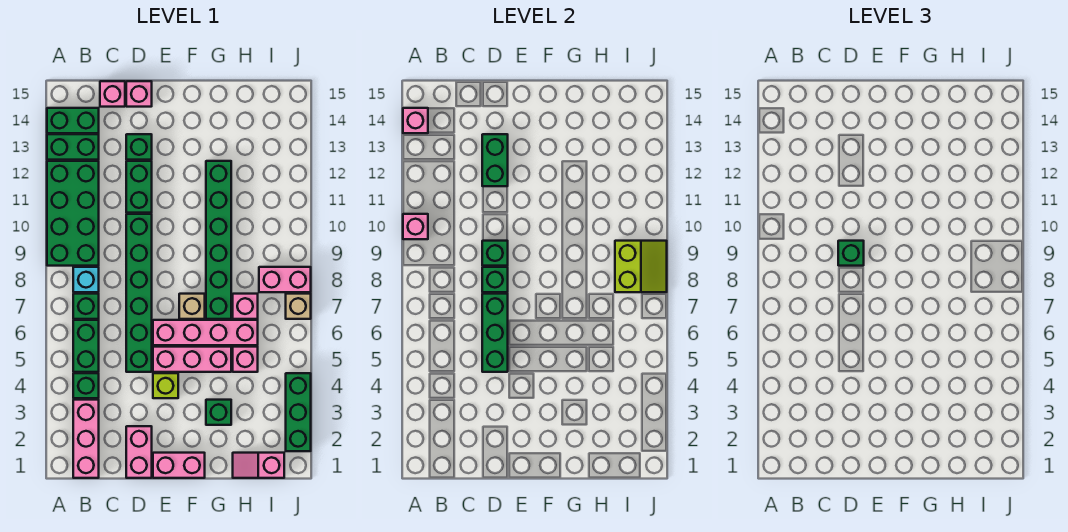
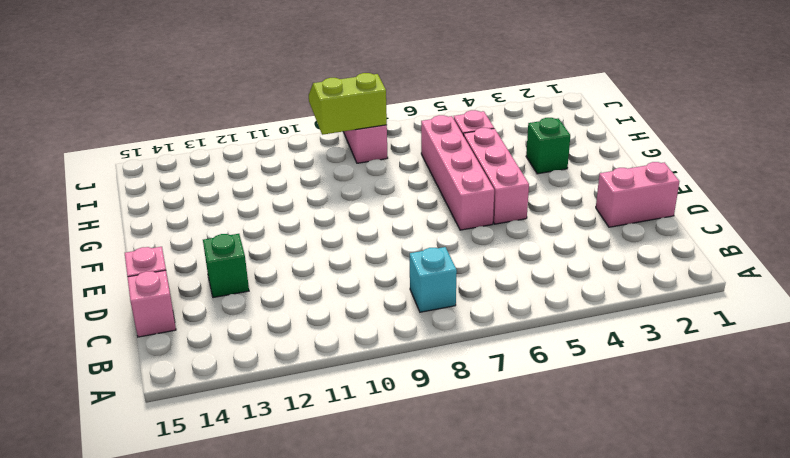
none -> green brick A9:B12 level 1
none -> green brick A13:B13 level 1
none -> green brick A14:B14 level 1
none -> pink brick B1:B3 level 1

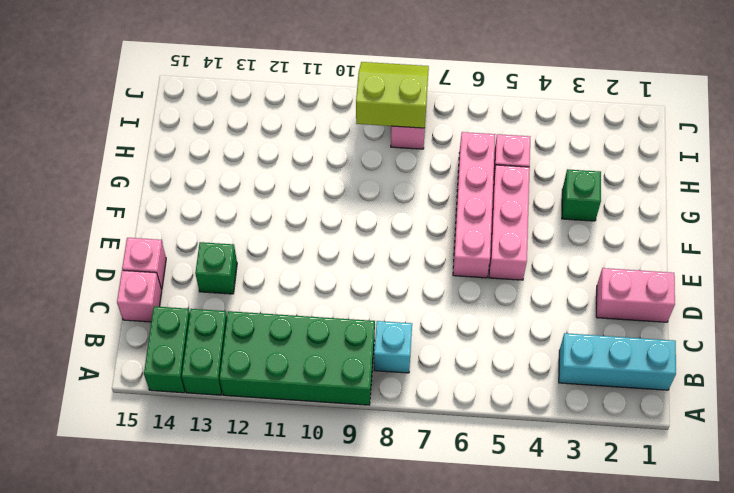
cyan brick B1:B3 level 1 -> pink brick B1:B3 level 1
none -> green brick B4 level 1
none -> green brick B5:B6 level 1
none -> green brick B7 level 1
none -> green brick D5:D10 level 1

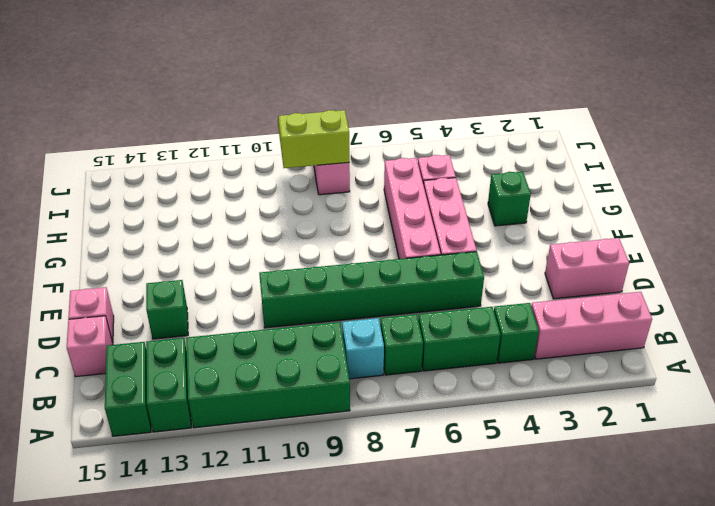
none -> green brick D11:D12 level 1
none -> pink brick E1:F1 level 1
none -> lime brick E4 level 1
none -> tan brick F7 level 1

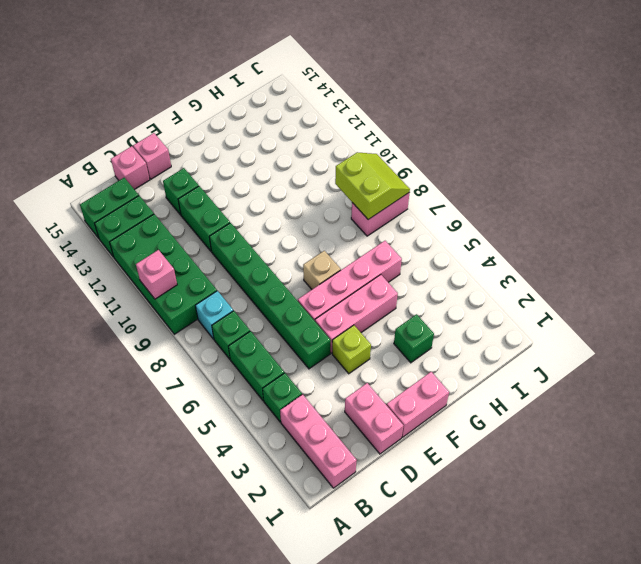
none -> green brick G7:G12 level 1
none -> pink slope H1:I1 level 1 top I
none -> pink brick H5 level 1
none -> pink brick H7 level 1

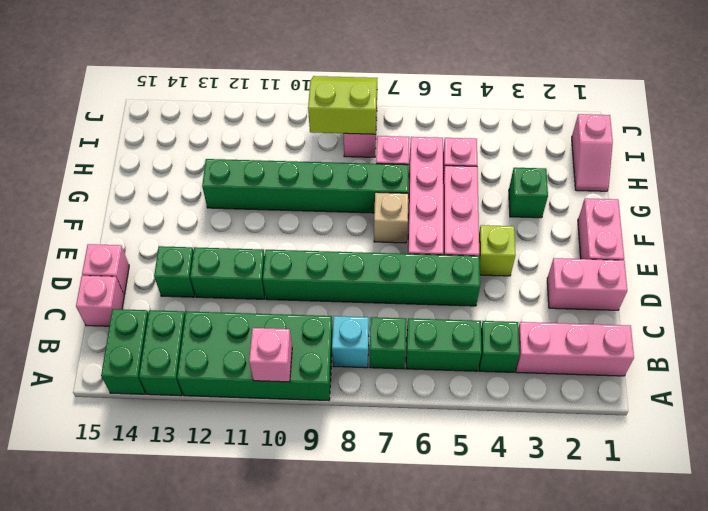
none -> green brick J2:J4 level 1
none -> tan brick J7 level 1
none -> pink brick A14 level 2
none -> green brick D5:D7 level 2

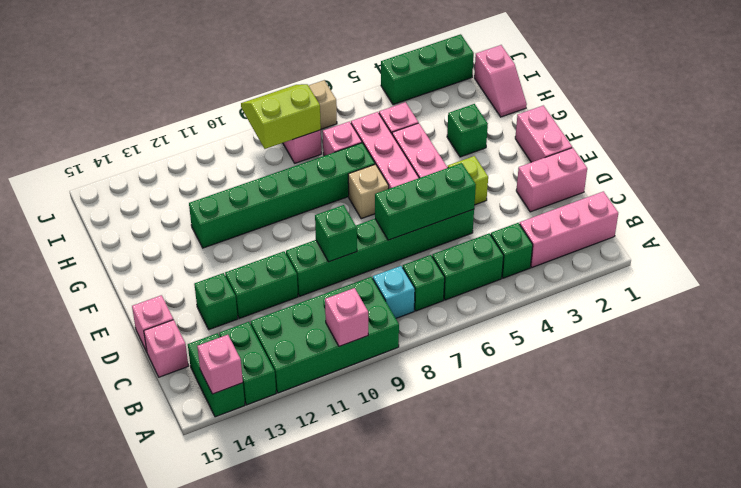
none -> green brick D8 level 2
none -> green brick D12:D13 level 2
none -> green brick D9 level 3

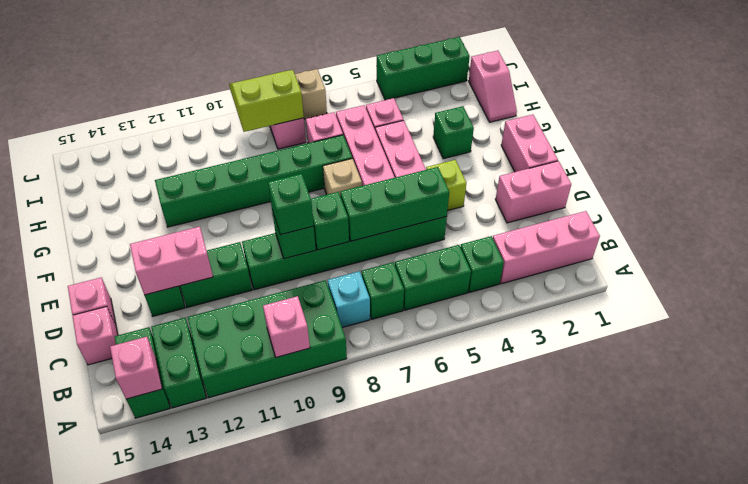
pink brick D12:D13 level 2 -> green brick D12:D13 level 2

